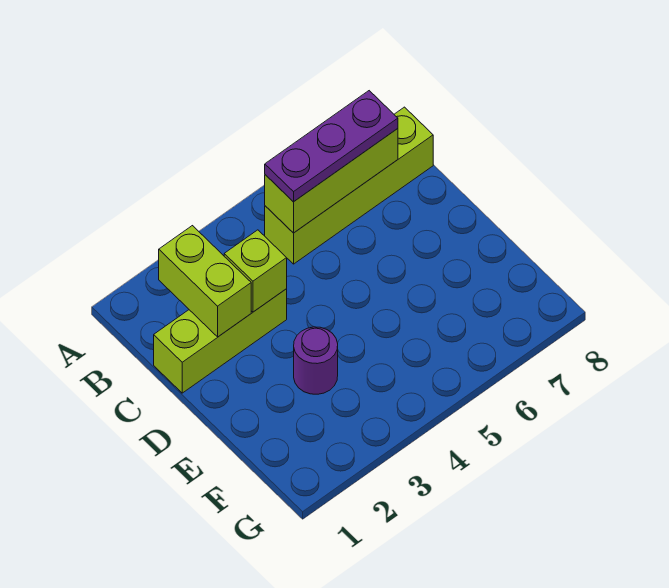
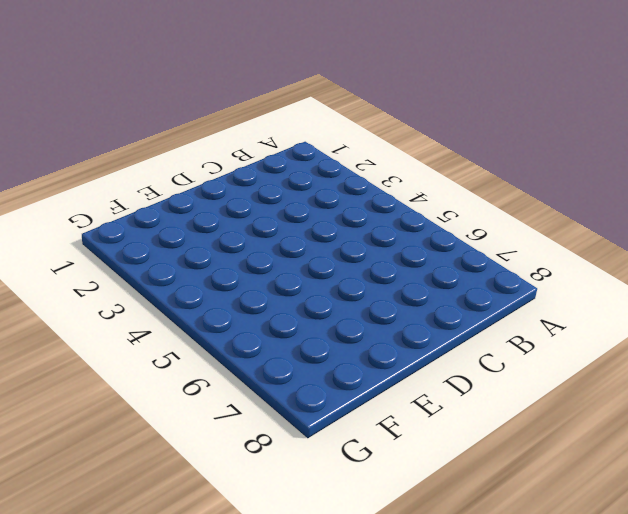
none -> lime brick B5:B8 level 1
none -> lime brick C1:C3 level 1

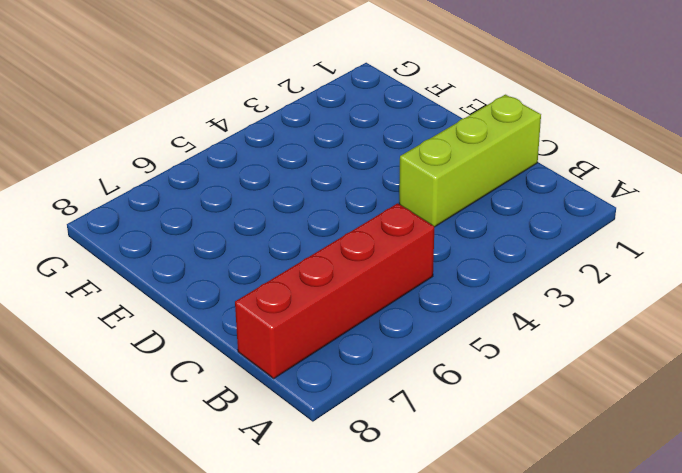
red brick B5:B8 level 1 -> lime brick B5:B8 level 1
none -> purple round brick E3 level 1
none -> lime brick B2:C2 level 2

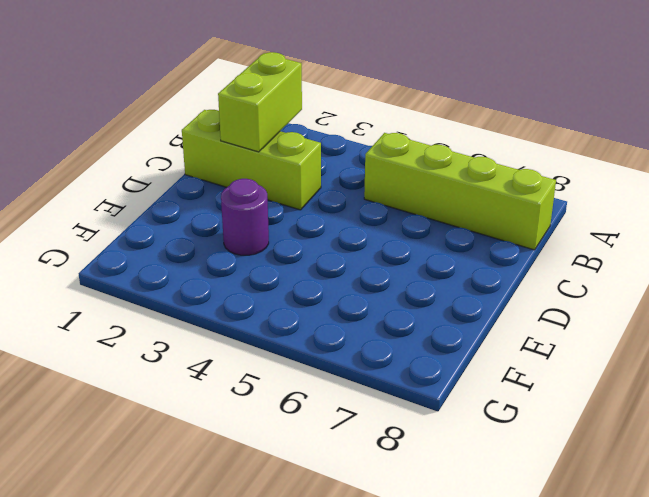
none -> lime brick B5:B7 level 2
none -> lime brick C3 level 2

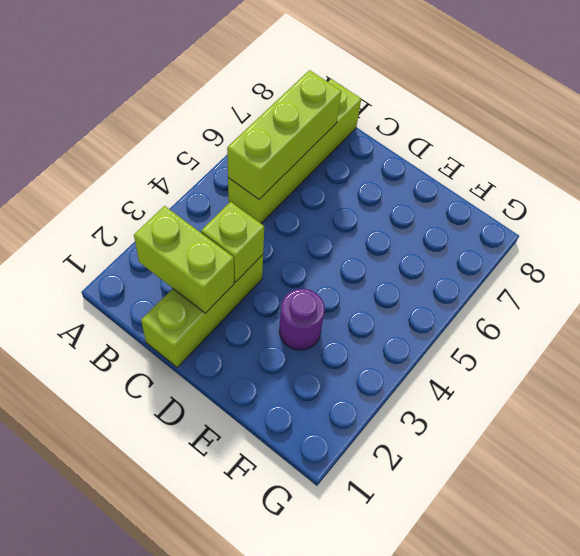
none -> purple plate B5:B7 level 3

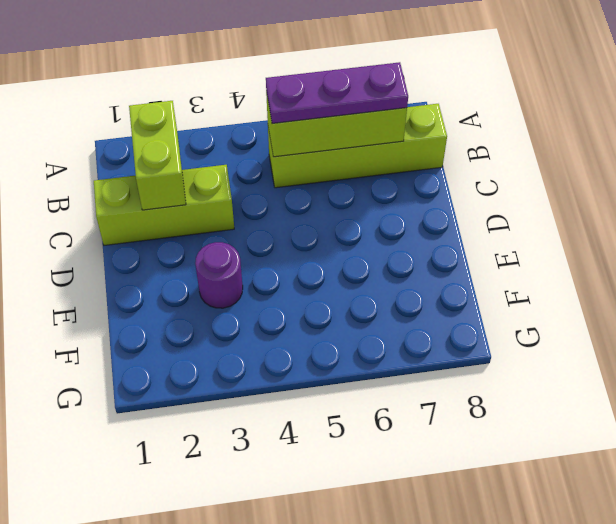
none -> lime brick C3 level 2

